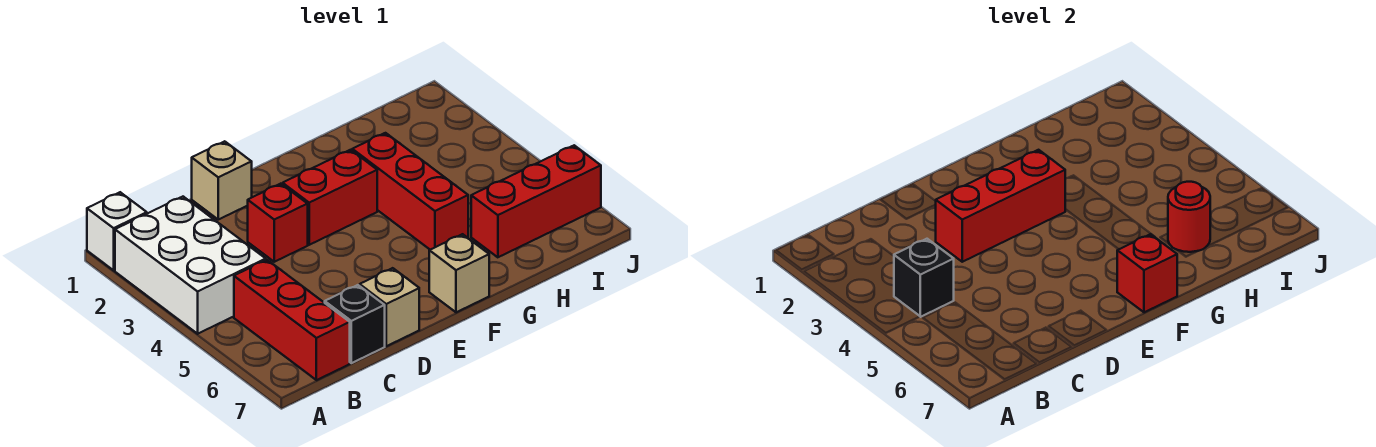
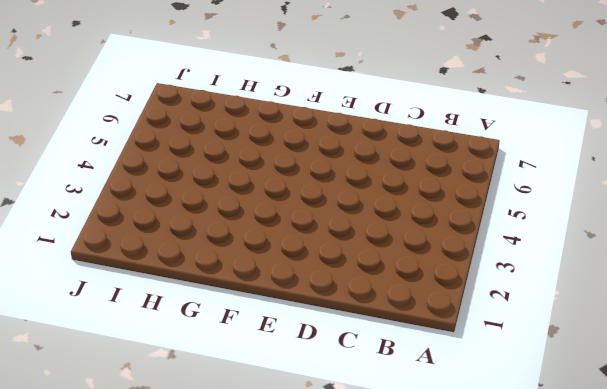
none -> white brick A1 level 1
none -> white brick A2:B4 level 1
none -> red brick B5:B7 level 1

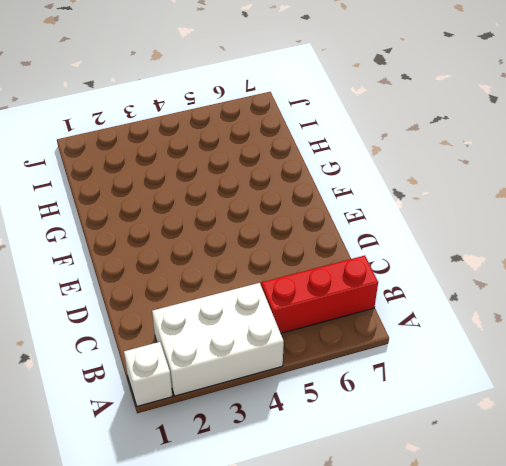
none -> black brick C7 level 1
none -> tan brick D1 level 1
none -> red brick D3 level 1

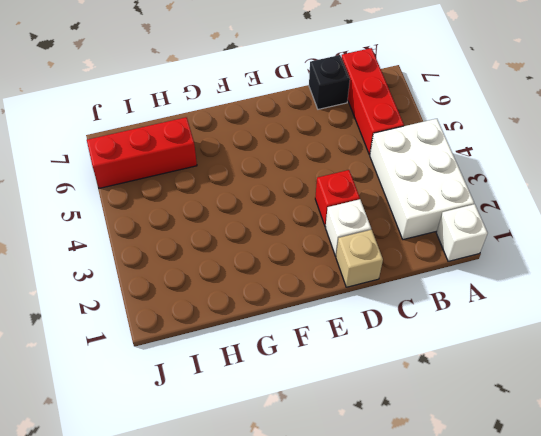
white brick D2 level 1 -> none
none -> tan brick D7 level 1
none -> red brick E3:F3 level 1
none -> tan brick F7 level 1

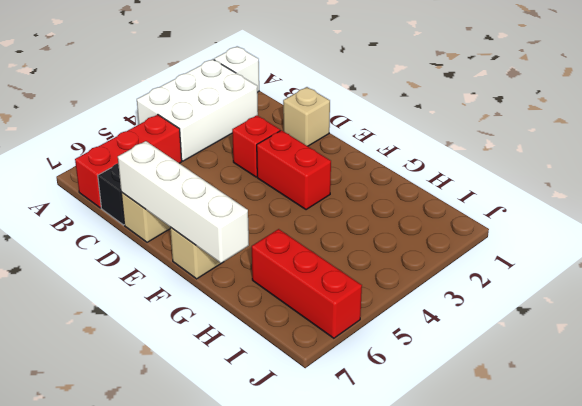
white brick D7:G7 level 2 -> red brick F7 level 2
none -> red brick G3:G5 level 1
none -> black brick B4 level 2
none -> red brick D3:F3 level 2

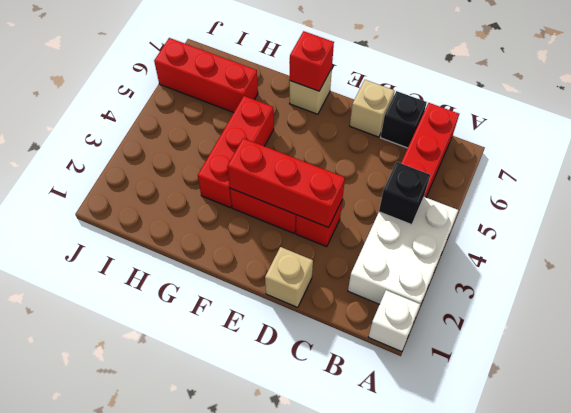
none -> red round brick H6 level 2

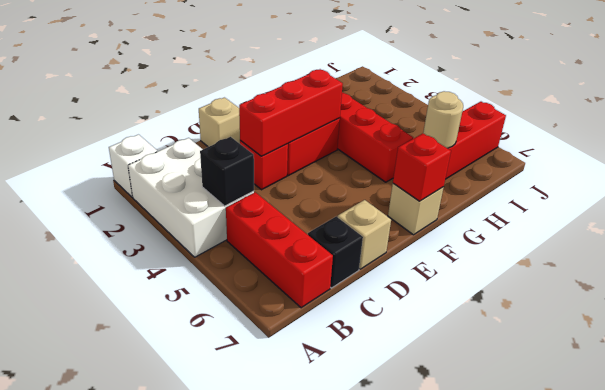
tan round brick H6 level 2 -> red round brick H6 level 2

